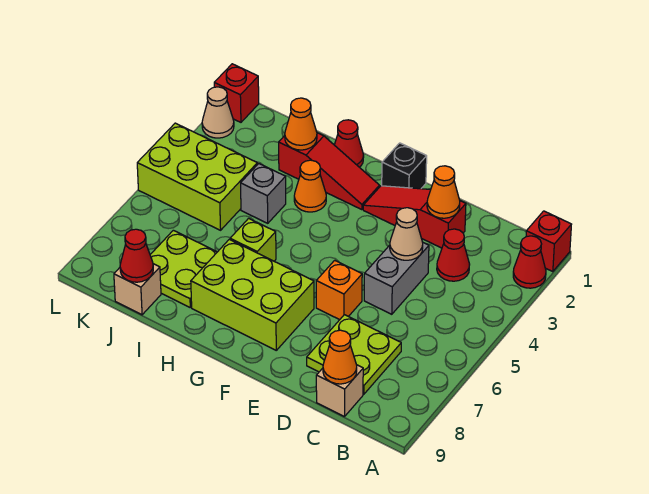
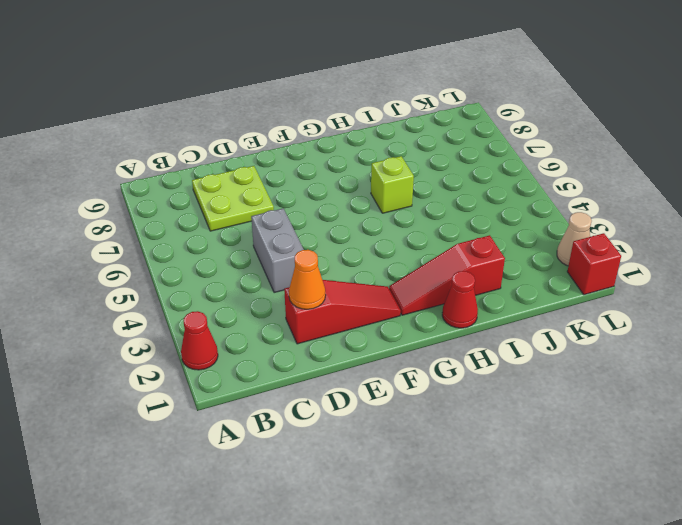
none -> red brick A1 level 1
none -> red cone C3 level 1
none -> tan brick C9 level 1

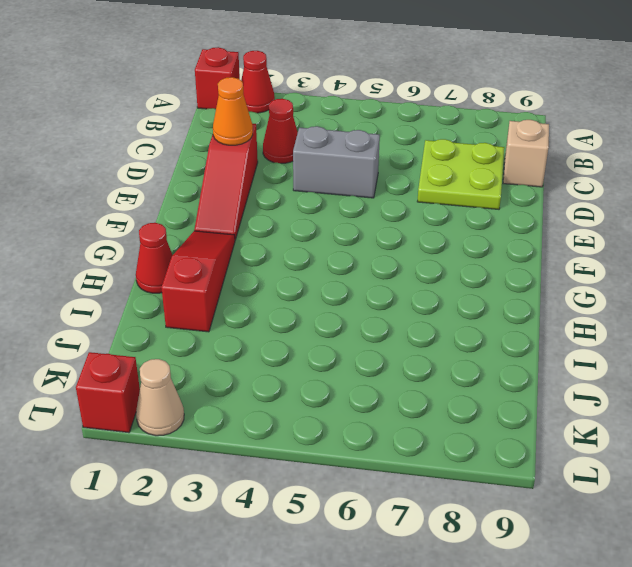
none -> orange brick E6 level 1
none -> black brick F1 level 1
none -> lime brick F7:H8 level 1

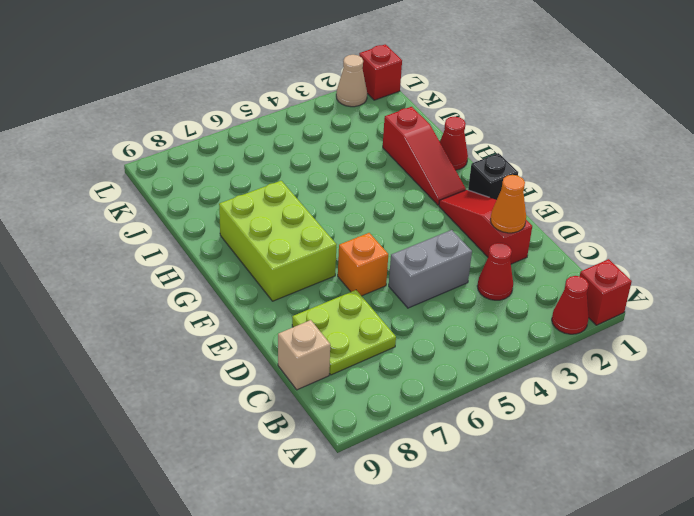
none -> orange cone H3 level 1
none -> lime brick H6 level 1
none -> grey brick I4 level 1

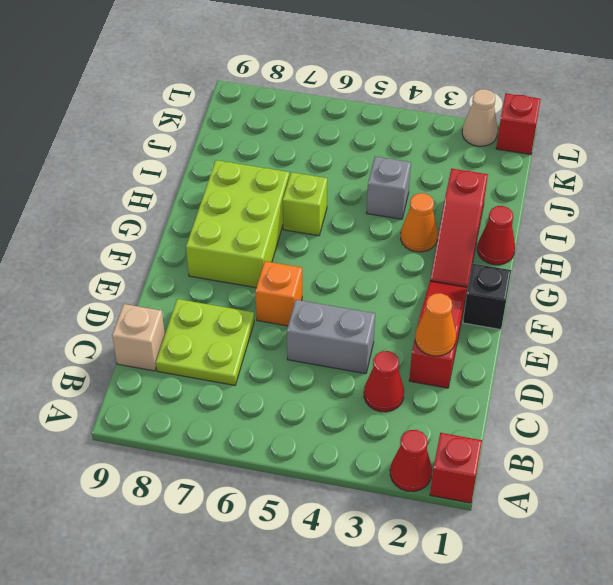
none -> lime plate I7:J8 level 1
none -> lime brick J4:L5 level 1
none -> tan brick J9 level 1

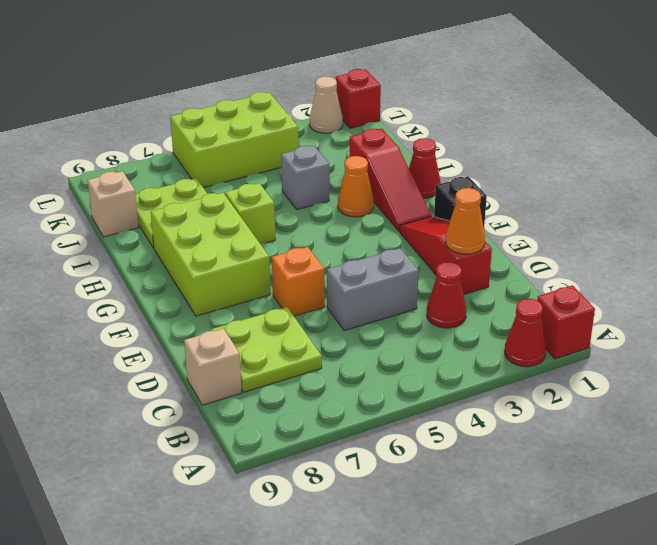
lime brick K4:L6 level 1 -> lime brick J4:L5 level 1
none -> orange cone C9 level 2
none -> tan cone D4 level 2
none -> orange cone I2 level 2

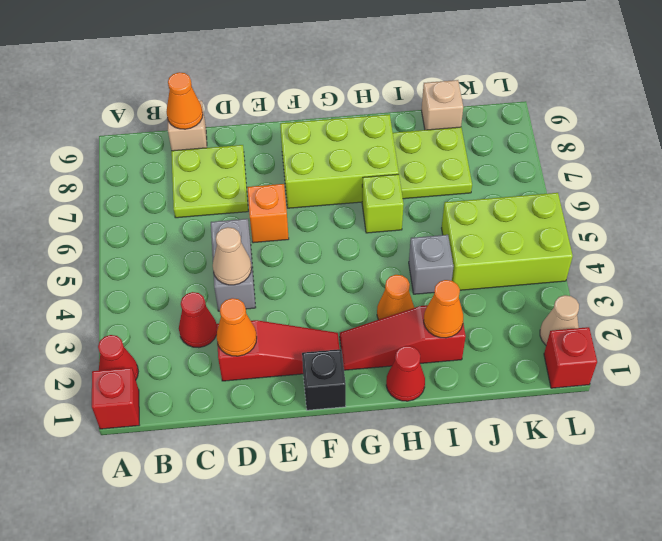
none -> red cone J9 level 2

